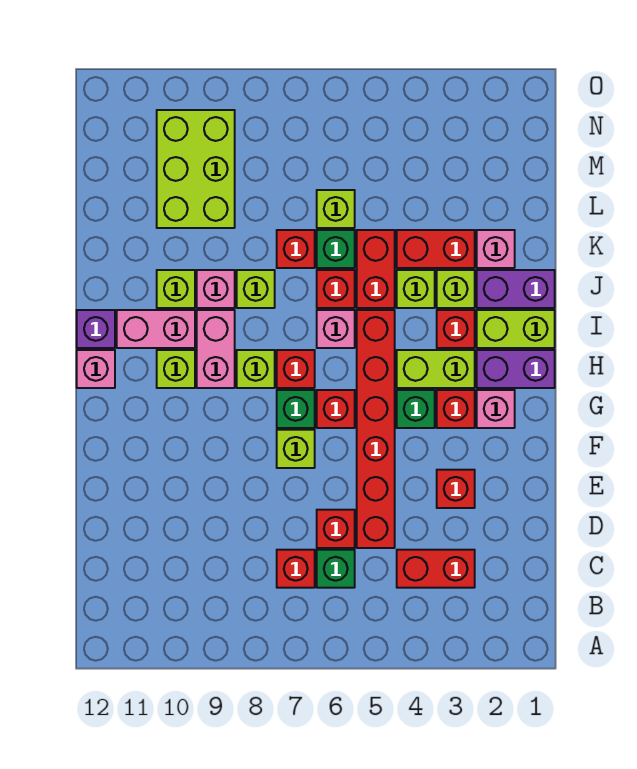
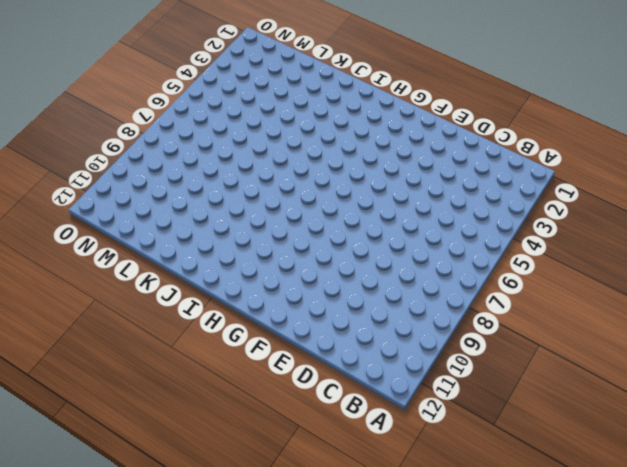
none -> red brick C3:C4 level 1
none -> green brick C6 level 1
none -> red brick C7 level 1
none -> red brick D5:I5 level 1

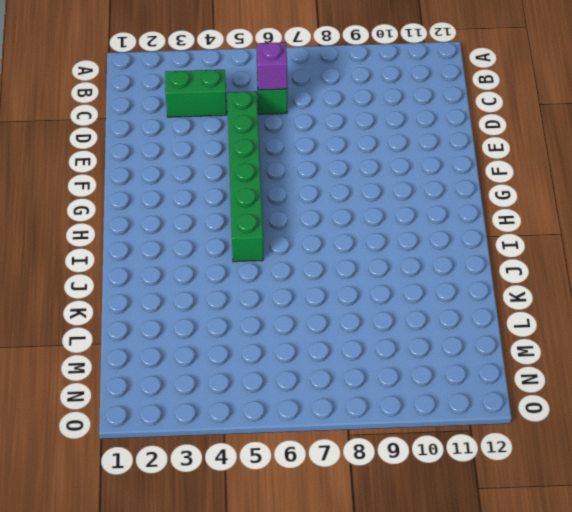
green brick C3:C4 level 1 -> red brick C3:C4 level 1
purple brick C6 level 2 -> purple brick I12 level 1
green brick D5:I5 level 1 -> red brick D5:I5 level 1
none -> red brick C7 level 1
none -> red brick D6 level 1
none -> red brick E3 level 1
none -> lime brick F7 level 1

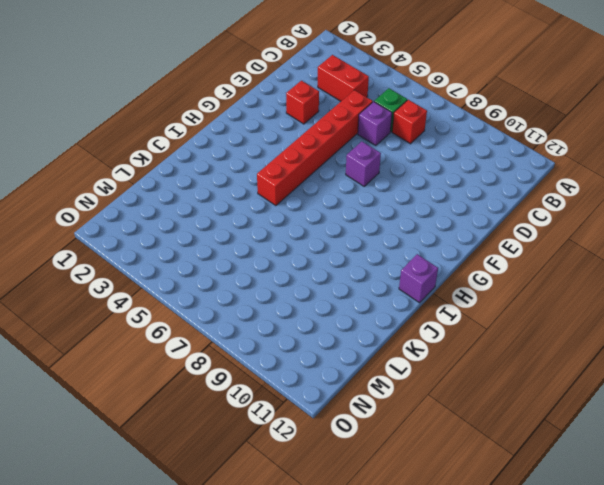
purple brick D6 level 1 -> red brick D6 level 1
purple brick F7 level 1 -> lime brick F7 level 1
none -> pink brick G2 level 1
none -> red brick G3 level 1
none -> green brick G4 level 1
none -> red brick G6 level 1

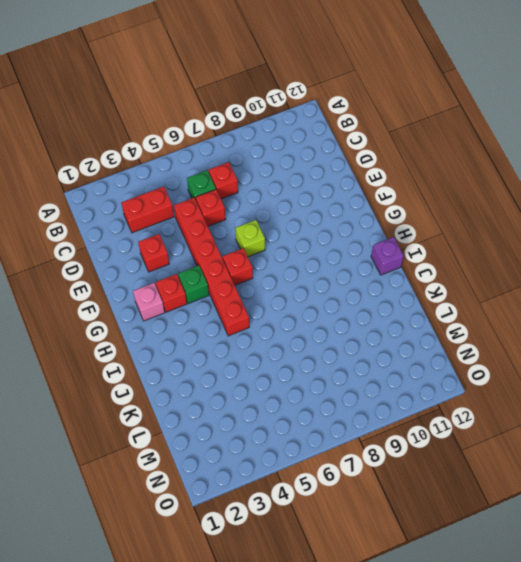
none -> green brick G7 level 1
none -> purple brick H1:H2 level 1
none -> lime brick H3:H4 level 1
none -> red brick H7 level 1

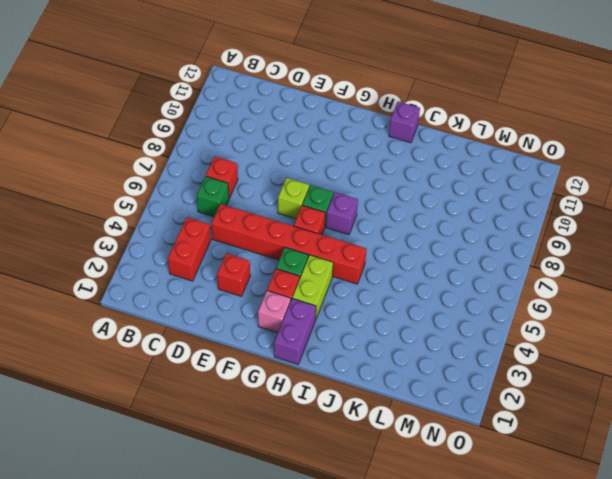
purple brick H7 level 1 -> red brick H7 level 1
none -> red brick D6 level 1
none -> lime brick H8 level 1
none -> pink brick H9:I9 level 1
none -> lime brick H10 level 1

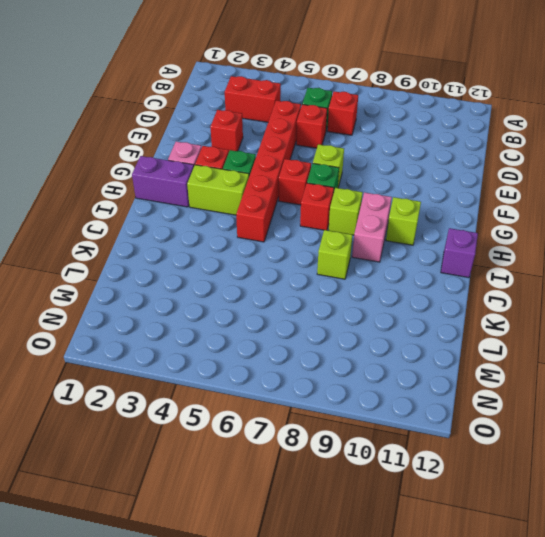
none -> pink brick H12 level 1
none -> lime brick I1:I2 level 1
none -> red brick I3 level 1
none -> pink brick I6 level 1

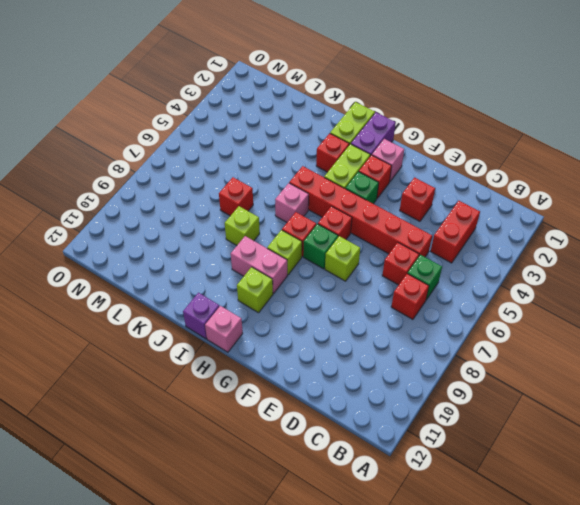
none -> pink brick I10:I11 level 1
none -> purple brick J1:J2 level 1
none -> lime brick J3 level 1
none -> lime brick J4 level 1

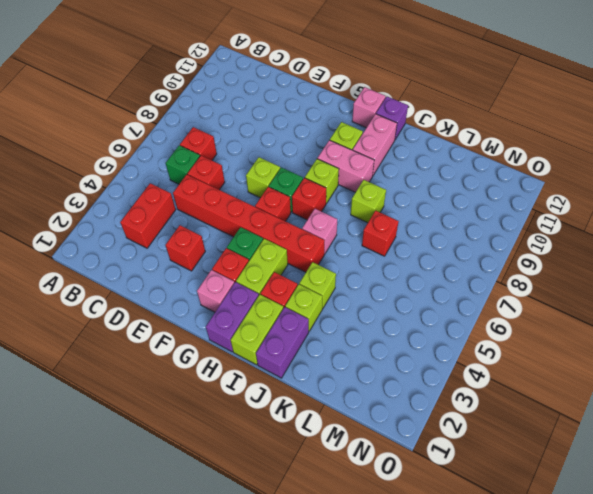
none -> red brick J5:K5 level 1
none -> red brick J6 level 1
none -> pink brick J9 level 1
none -> lime brick J10 level 1

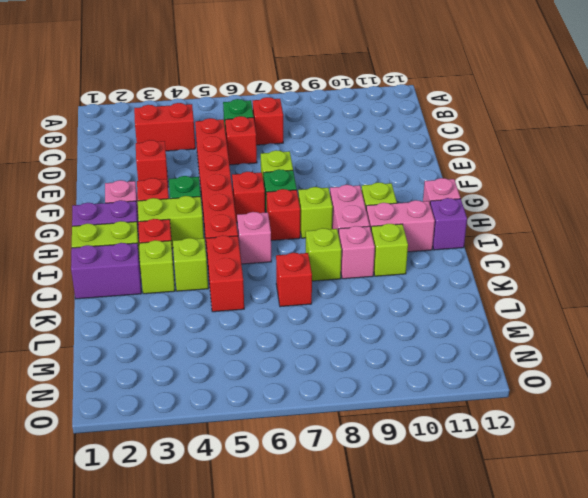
none -> red brick J6 level 1
none -> pink brick K2 level 1
none -> red brick K3:K4 level 1
none -> green brick K6 level 1

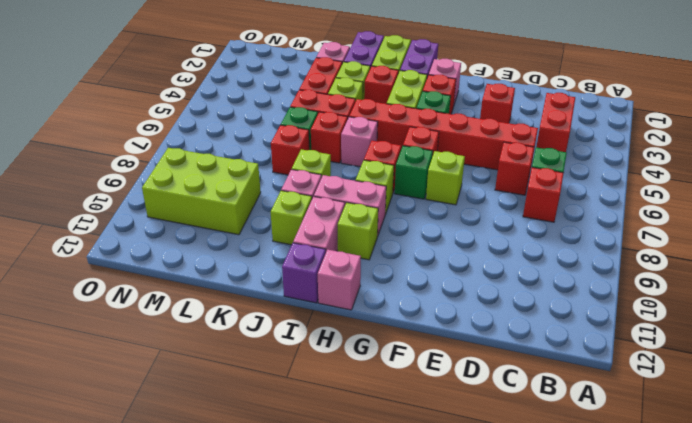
none -> lime brick L6 level 1

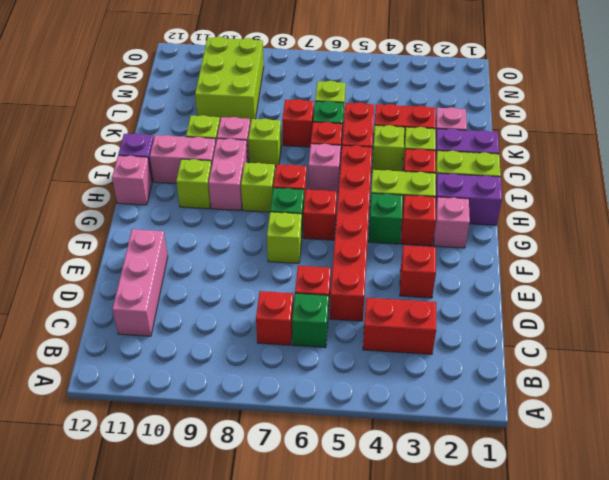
pink brick C11:E11 level 1 -> none

